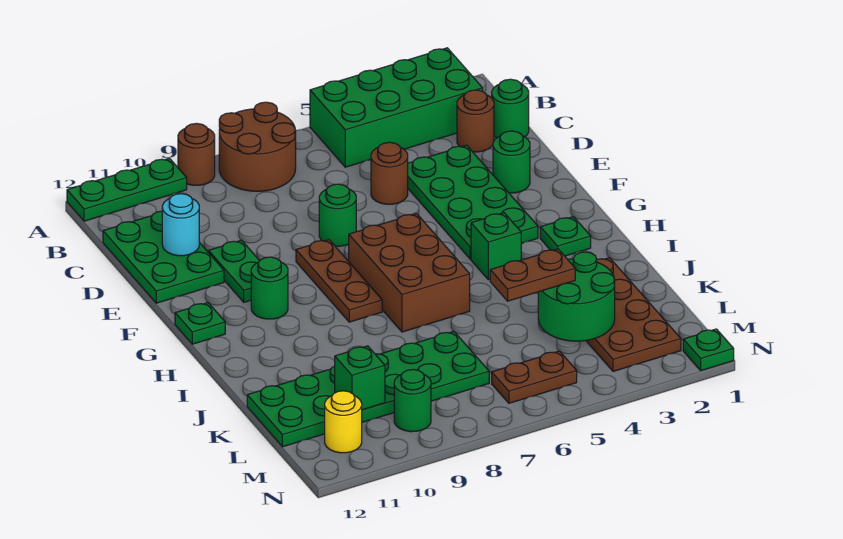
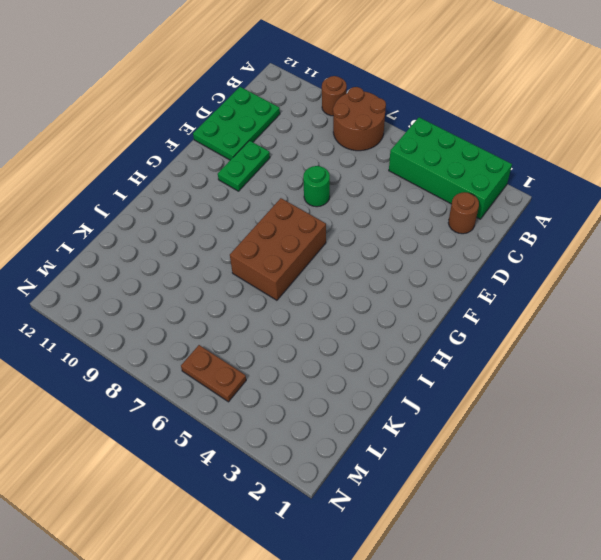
none -> green plate A10:A12 level 1
none -> green round brick C1 level 1
none -> green plate D3:G4 level 1

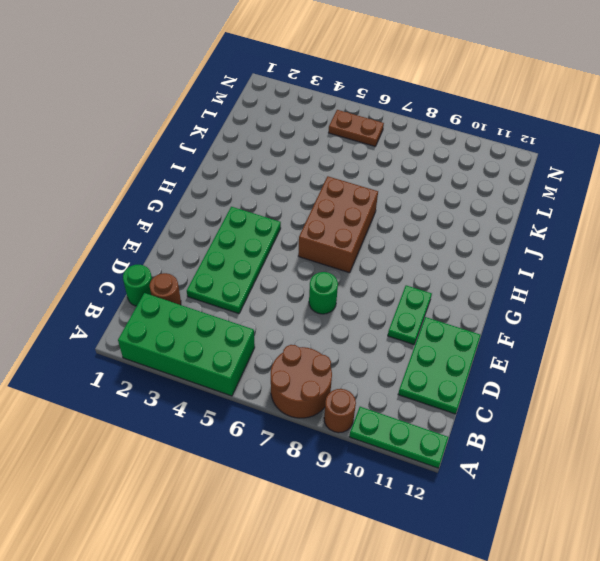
none -> brown round brick D5 level 1
none -> green round brick E2 level 1
none -> brown plate F8:H8 level 1

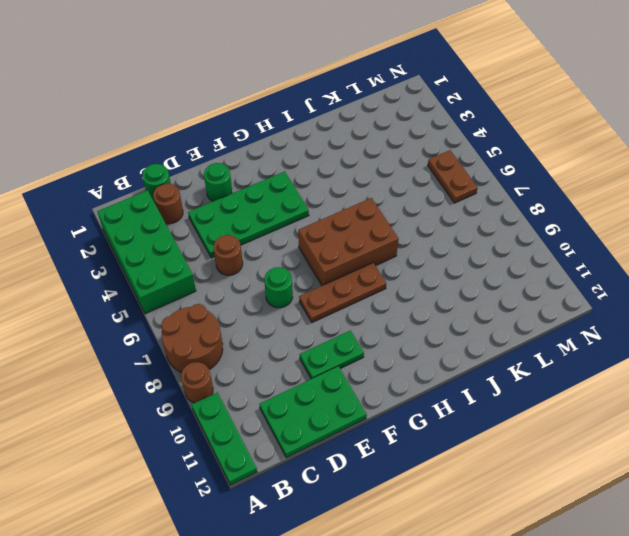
none -> green round brick G10 level 1
none -> green plate G12 level 1
none -> green plate H2 level 1

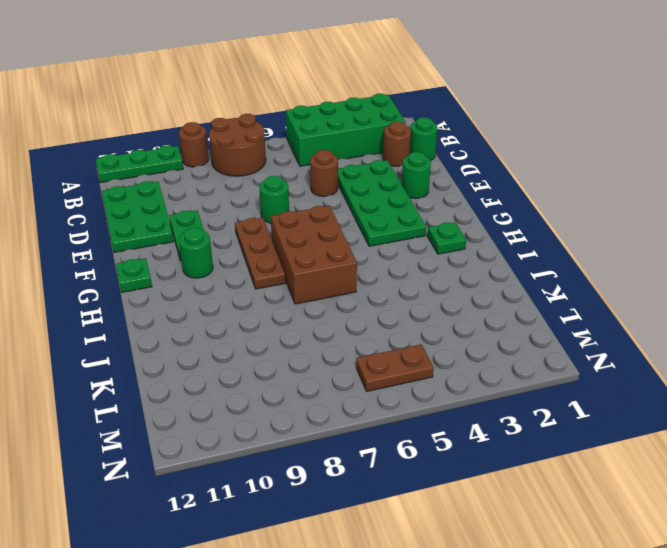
none -> green brick H4 level 1
none -> brown plate J2:M3 level 1
none -> green plate K7:L12 level 1

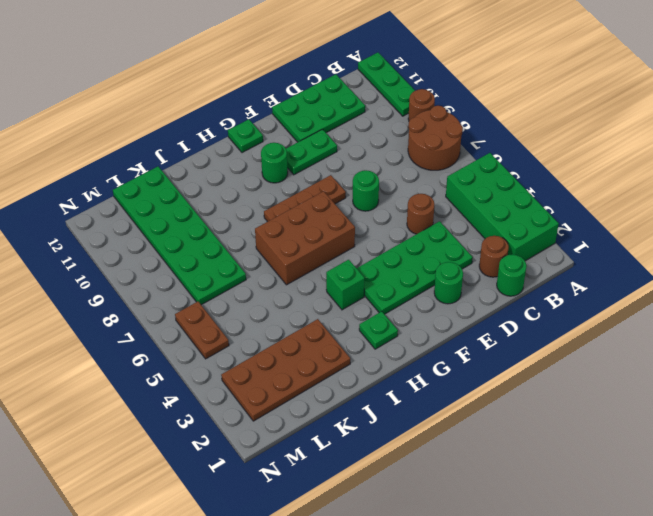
none -> green round brick M9 level 1
none -> yellow round brick M11 level 1
none -> green plate N1 level 1

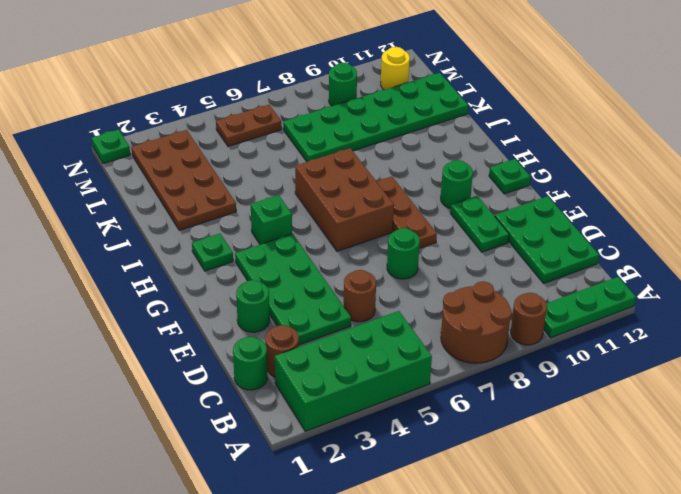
none -> cyan round brick D11 level 2
none -> green round brick K3:L4 level 2
none -> green brick L10 level 2

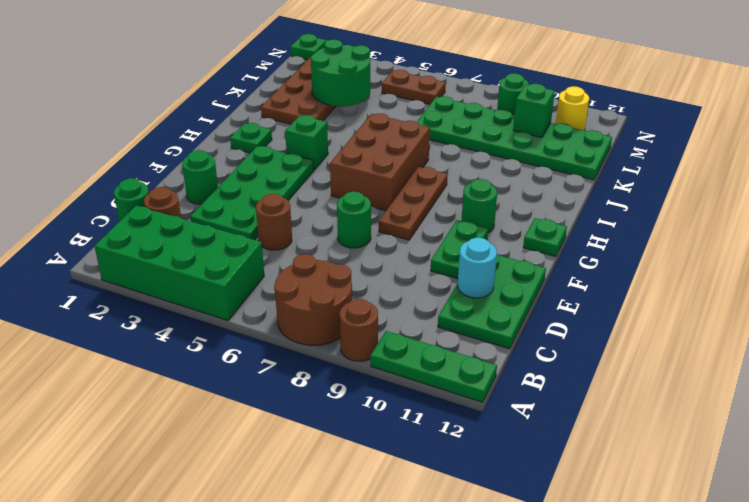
none -> brown plate K4:K5 level 3

